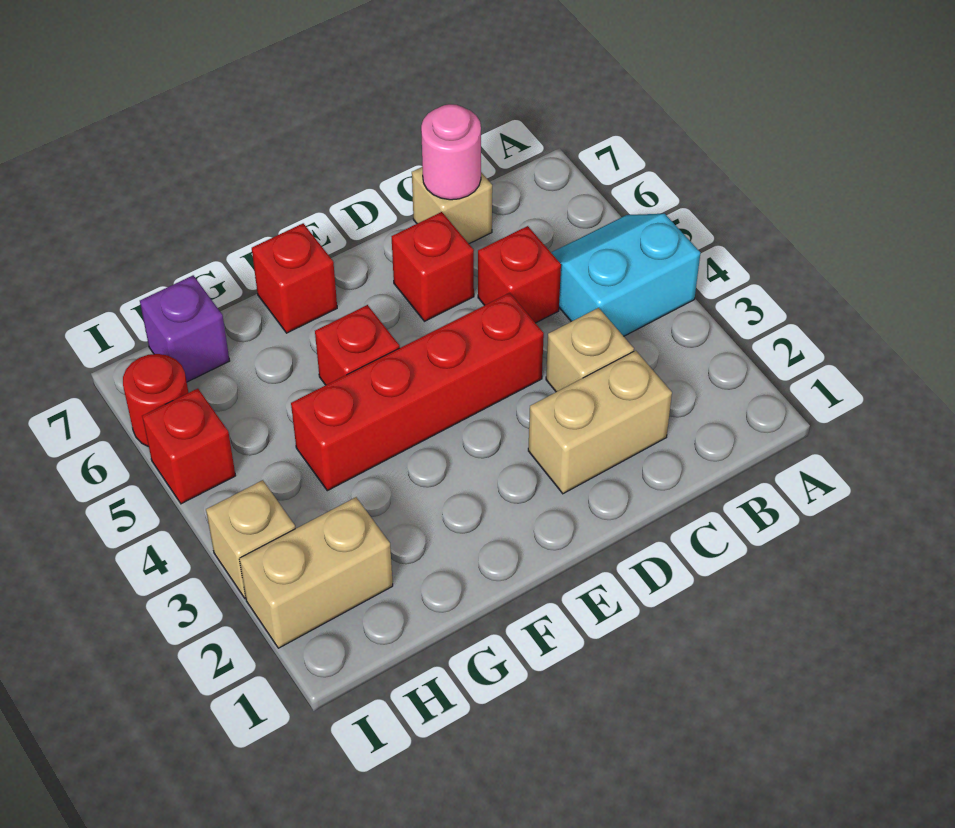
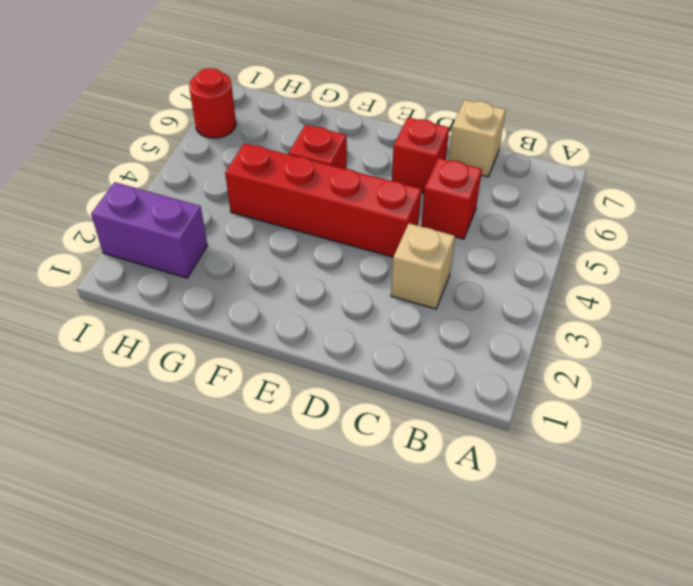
purple brick H2:I2 level 1 -> tan brick H2:I2 level 1
none -> cyan slope A4:B5 level 1 top 4
none -> tan brick C2:D2 level 1
none -> red brick F7 level 1

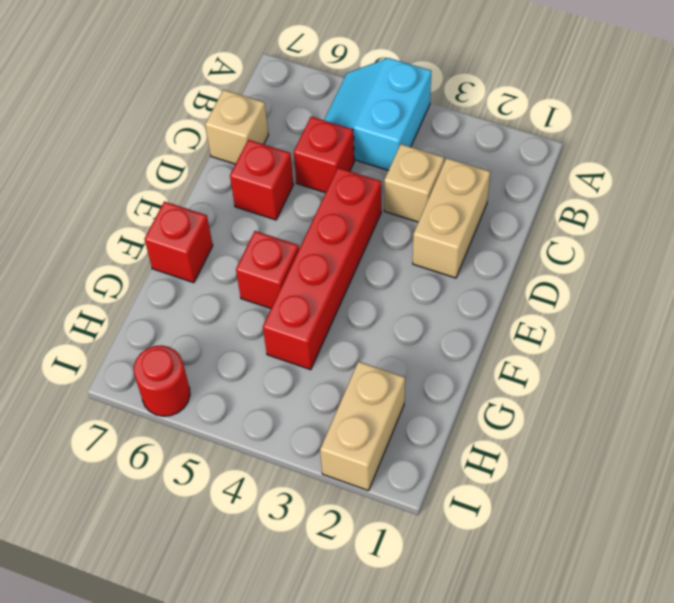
none -> purple brick H7 level 1
none -> tan brick I3 level 1
none -> red brick I5 level 1

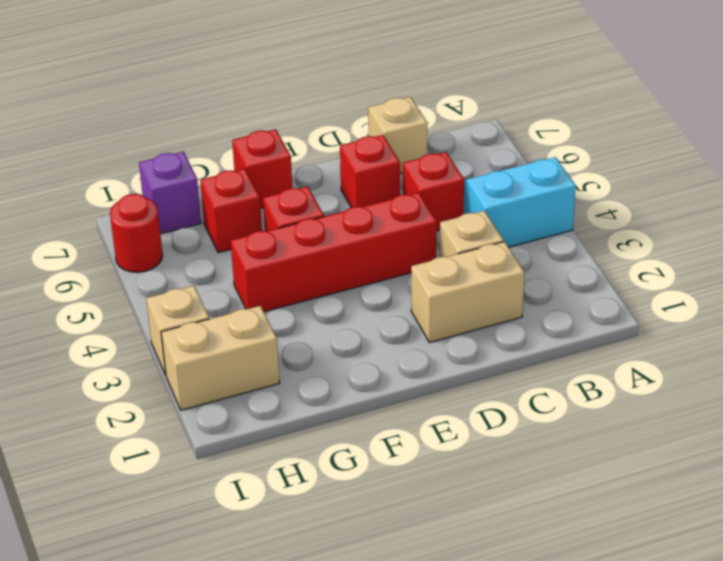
red brick G6 level 1 -> red brick I5 level 1
none -> pink round brick C7 level 2

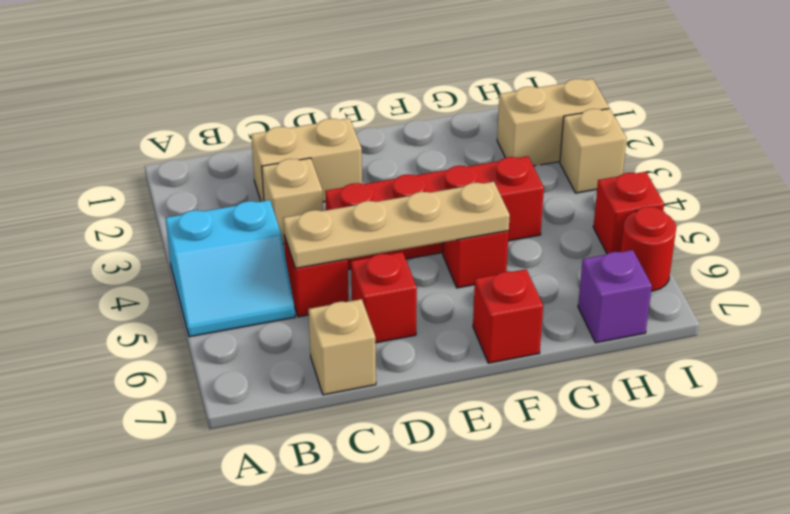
tan plate C5:F5 level 2 -> none
none -> pink round brick C7 level 2

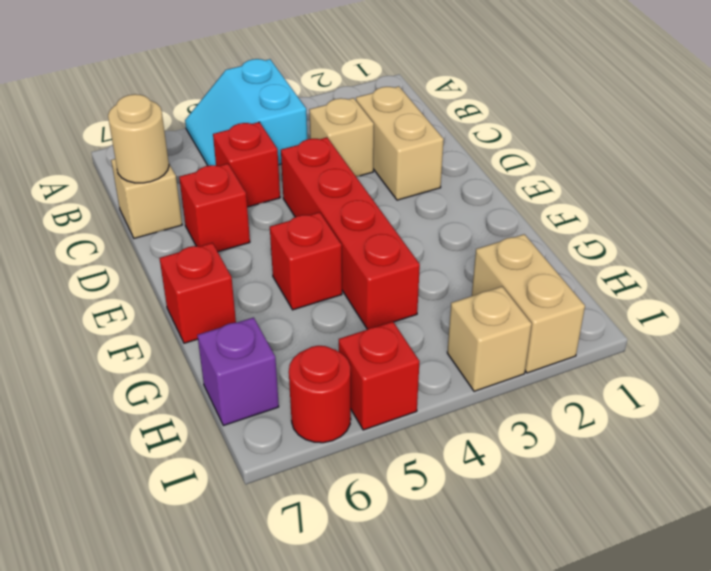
tan round brick C7 level 2 -> pink round brick C7 level 2

